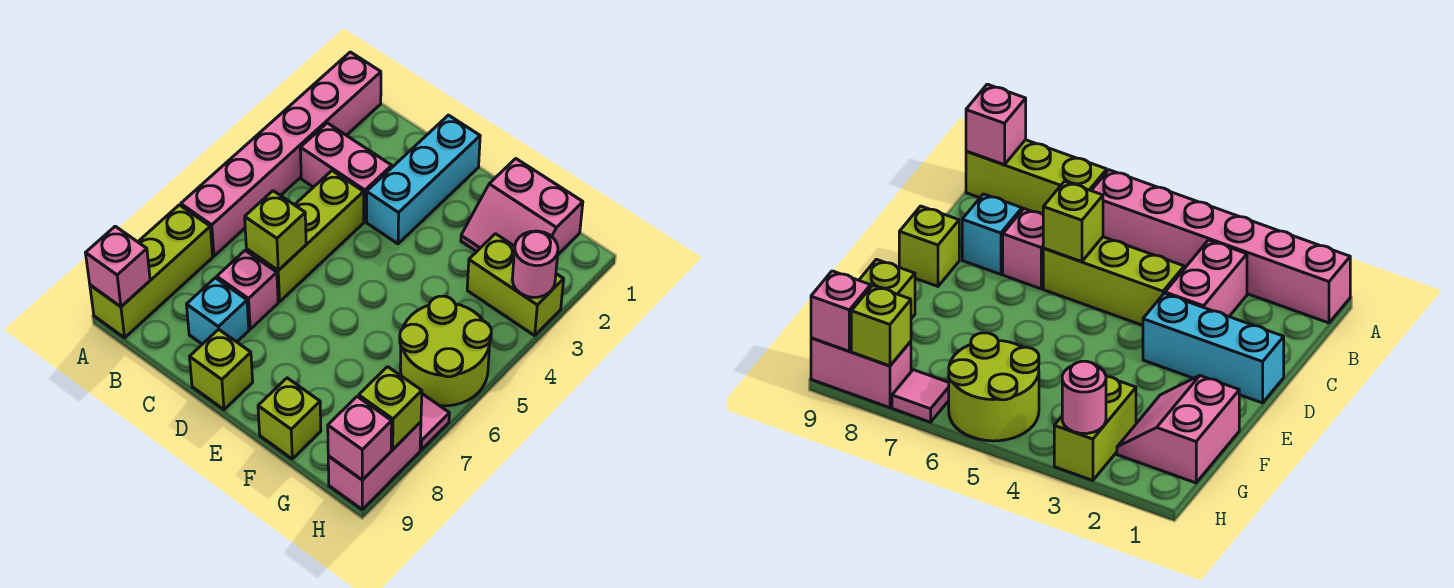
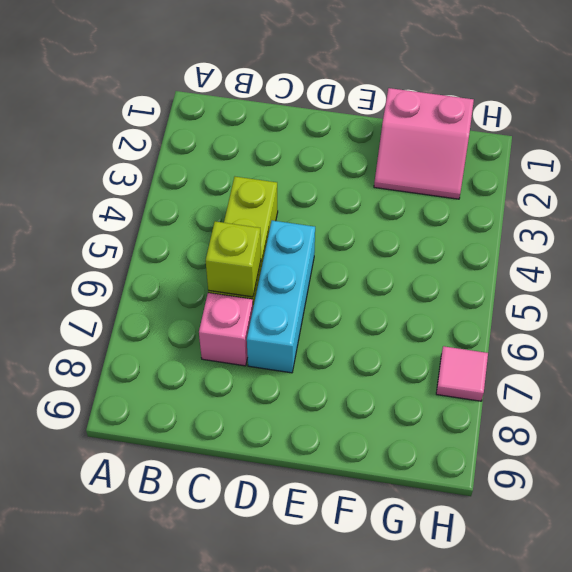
cyan brick D5:D7 level 1 -> cyan brick D1:D3 level 1
none -> pink brick A1:A6 level 1
none -> lime brick A7:A9 level 1
none -> pink brick B3:C3 level 1

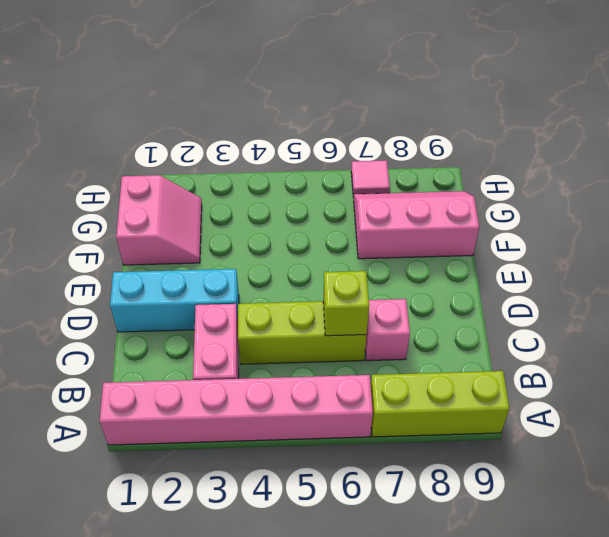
pink slope F7:G9 level 1 top F -> lime brick F9 level 1
none -> cyan brick C8 level 1
none -> lime brick D9 level 1
none -> lime brick G3:H3 level 1

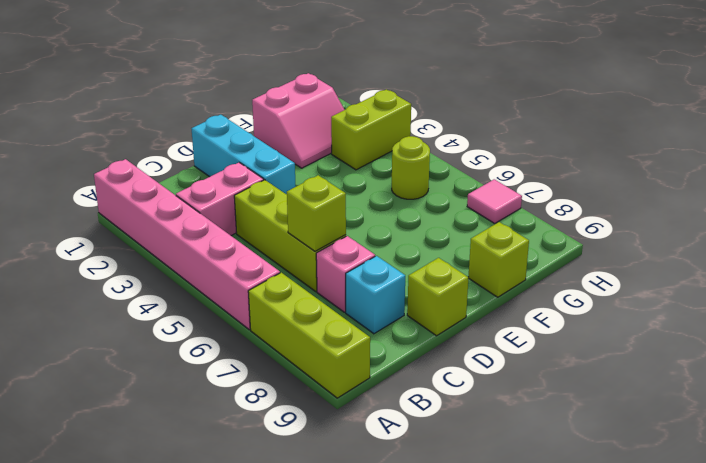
lime round brick G5 level 1 -> lime round brick G5:H6 level 1
none -> pink brick H8:H9 level 1
none -> pink brick A9 level 2
none -> pink round brick H3 level 2

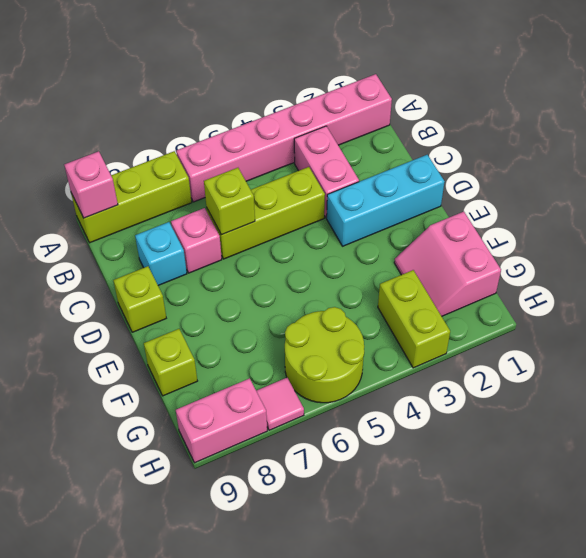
none -> pink round brick H3 level 2
none -> lime brick H8 level 2
none -> pink brick H9 level 2

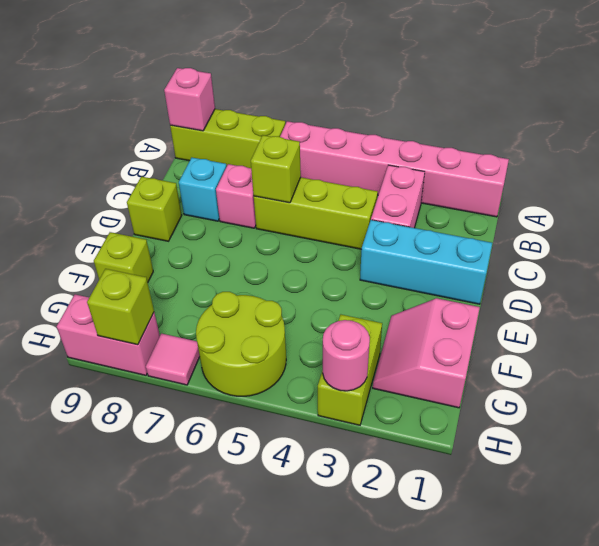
none -> pink brick H9 level 2

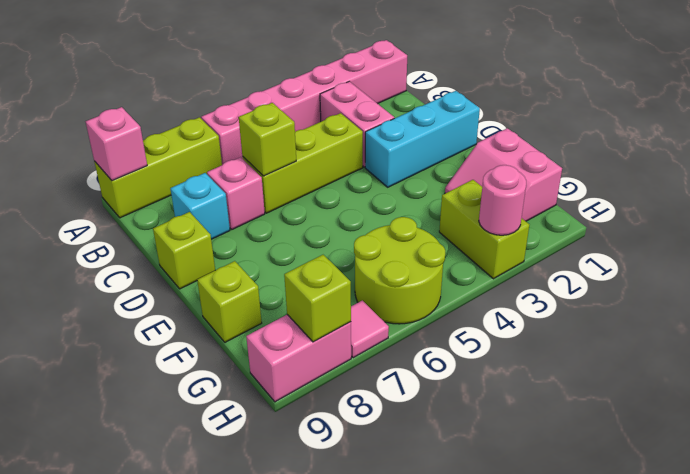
none -> pink brick H9 level 2

